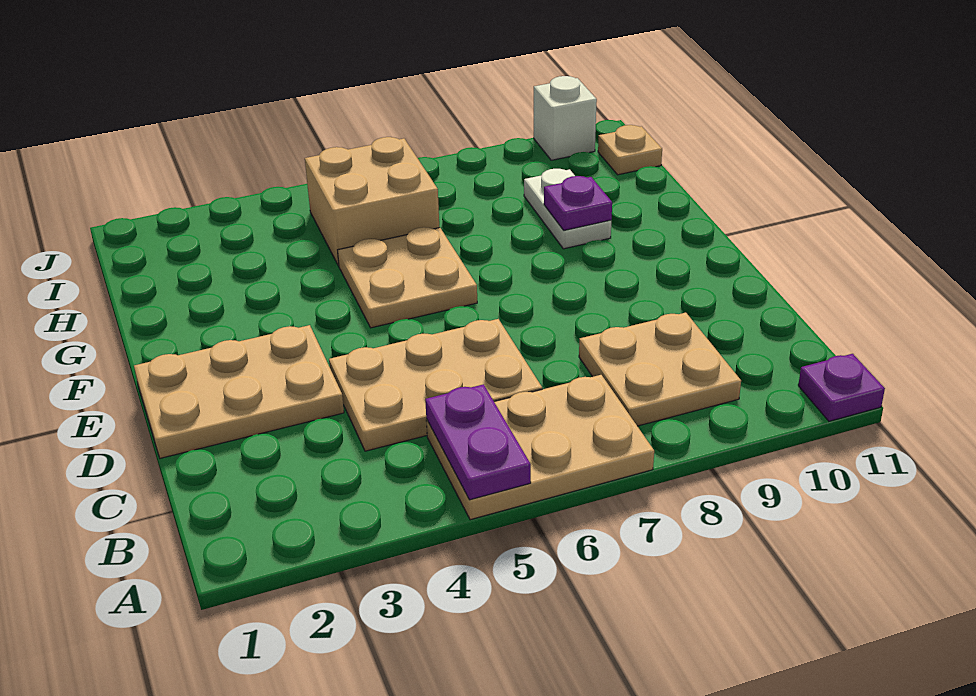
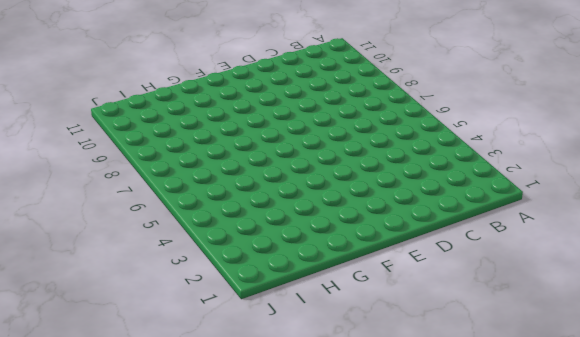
none -> tan plate A5:B7 level 1
none -> purple plate A11 level 1
none -> tan plate B8:C9 level 1

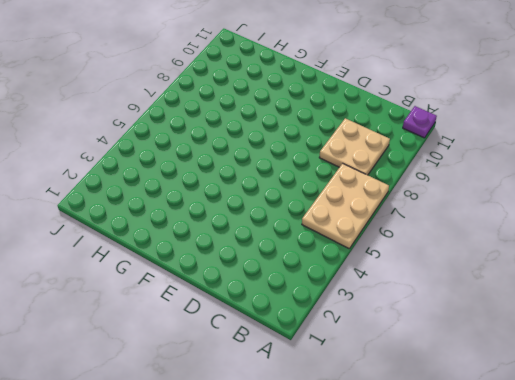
none -> tan plate C4:D6 level 1
none -> tan plate D1:E3 level 1
none -> tan plate F5:G6 level 1

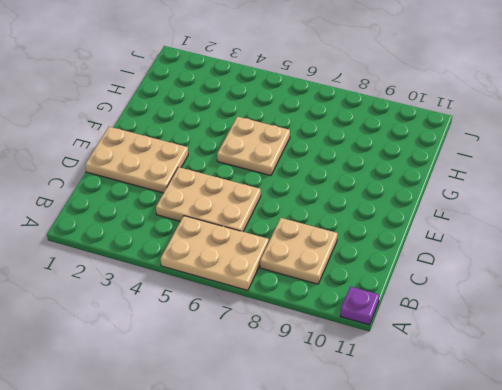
none -> white plate G9:H9 level 1
none -> tan brick H5:I6 level 1
none -> tan plate I11 level 1

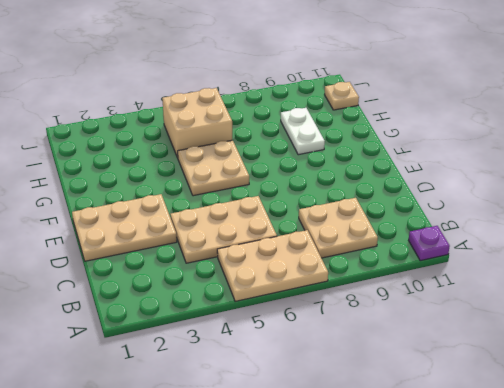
none -> white brick J10 level 1
none -> purple plate A5:B5 level 2
none -> purple plate G9 level 2

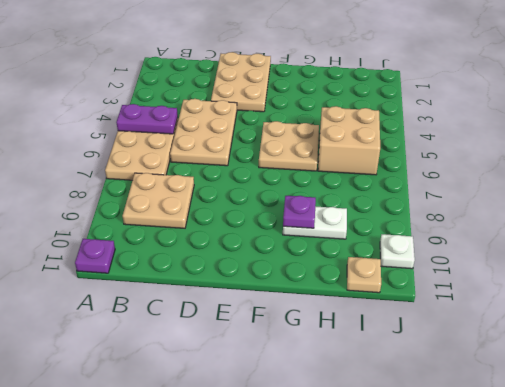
white plate J10 level 1 -> white brick J10 level 1

